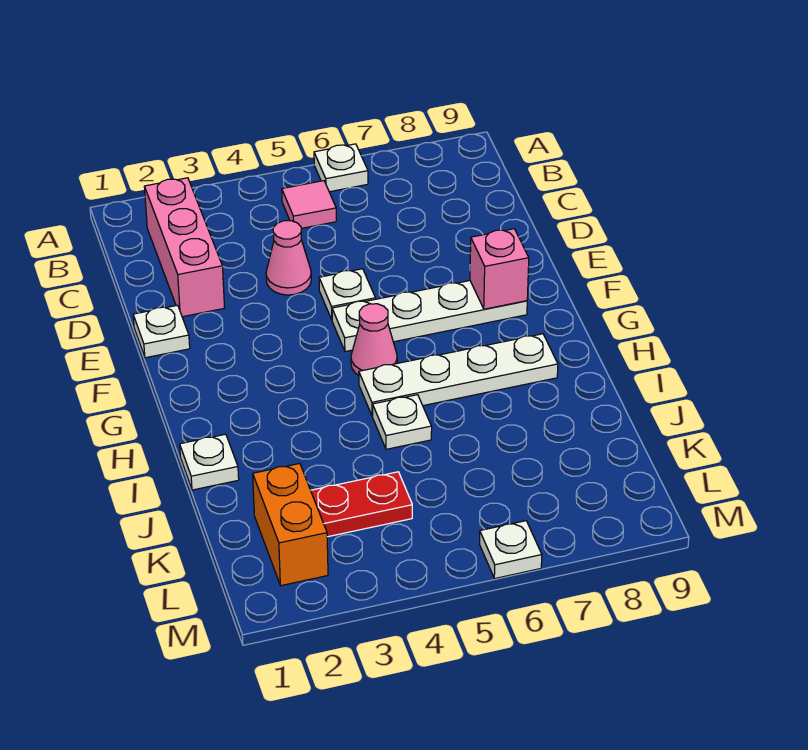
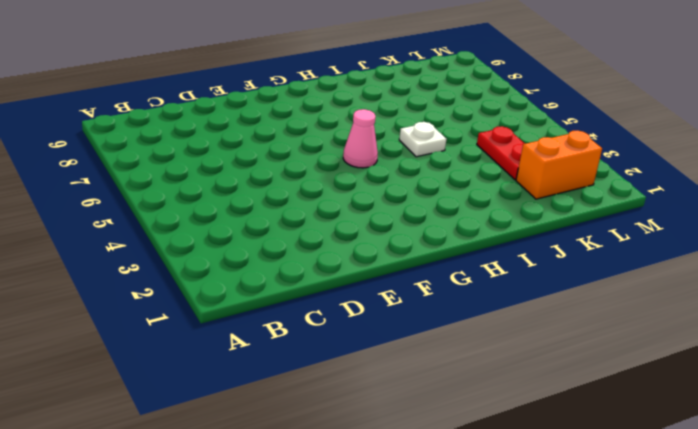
none -> white plate A6 level 1
none -> pink brick B2:D2 level 1
none -> pink tile B5 level 1

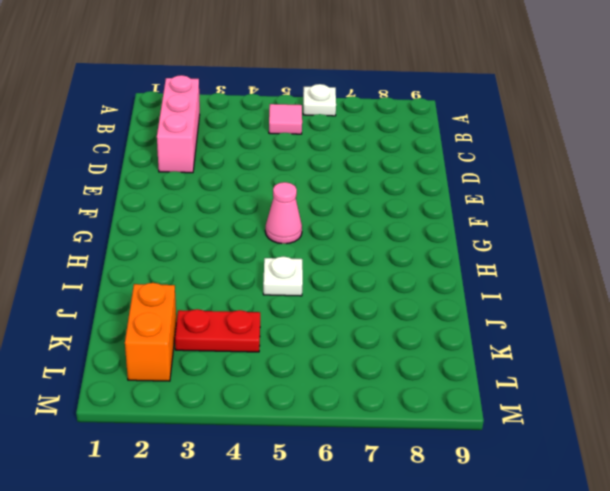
none -> pink cone D4 level 1
none -> white plate E1 level 1
none -> white plate E5 level 1

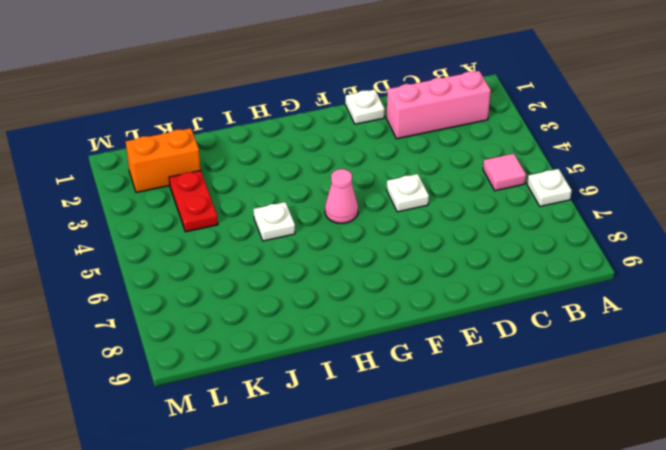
none -> pink cone D4 level 1
none -> white plate F5:F8 level 1
none -> white plate H5:H8 level 1

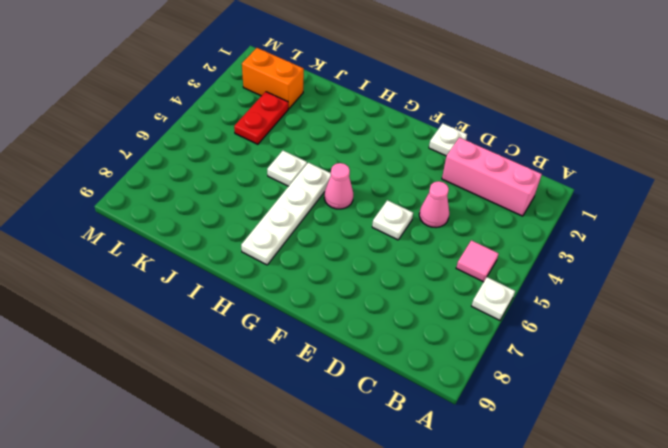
none -> white plate F5:F8 level 1
none -> white plate I1 level 1
none -> white plate M6 level 1

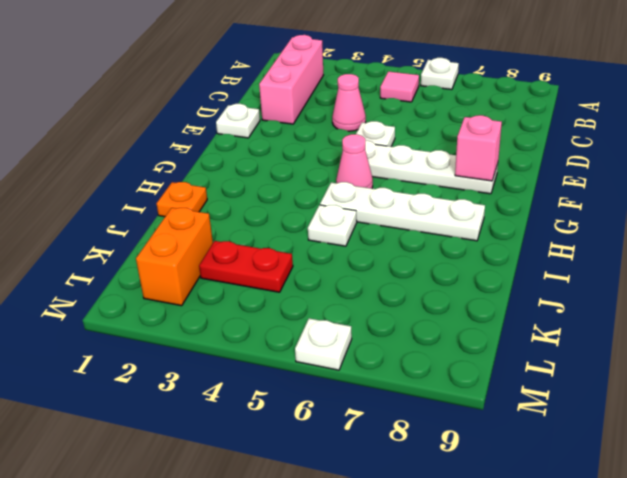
orange plate I1 level 1 -> white plate I1 level 1

